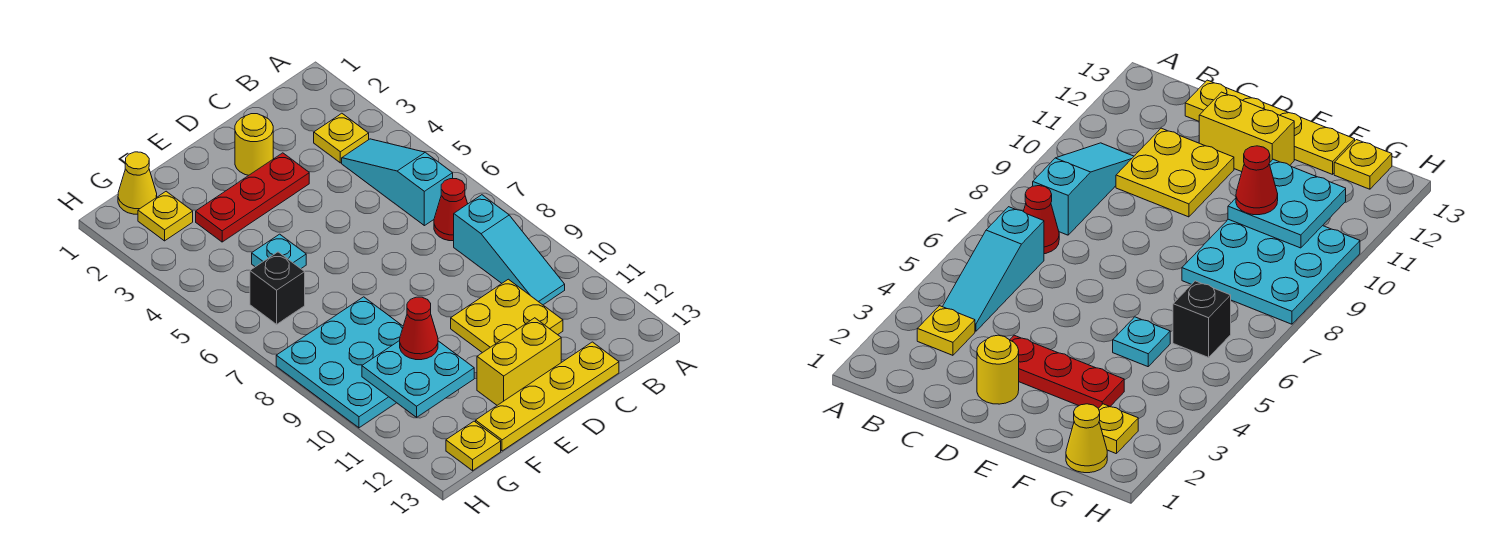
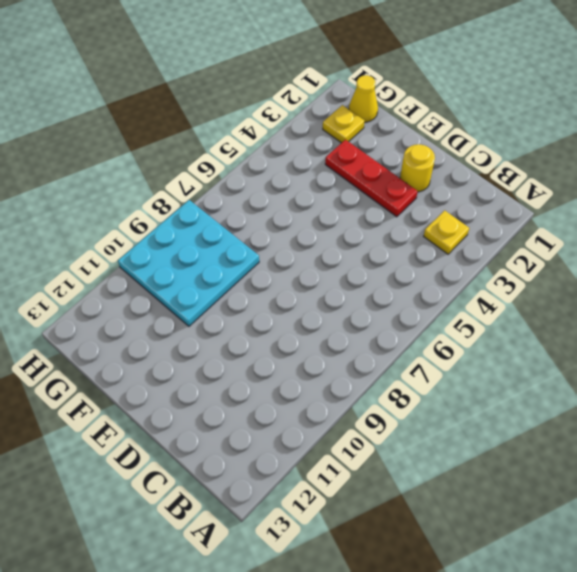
none -> cyan slope B4:B6 level 1 top 6
none -> red cone B7 level 1
none -> cyan slope B8:B10 level 1 top 8

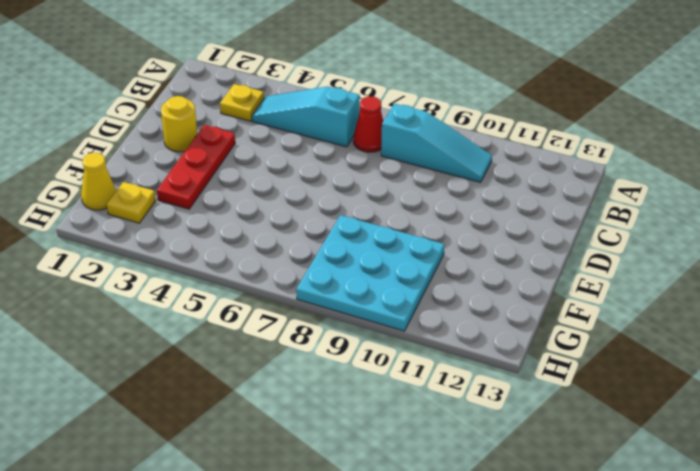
none -> yellow plate C10:D11 level 1
none -> yellow plate C13:F13 level 1
none -> yellow brick D12:E12 level 1

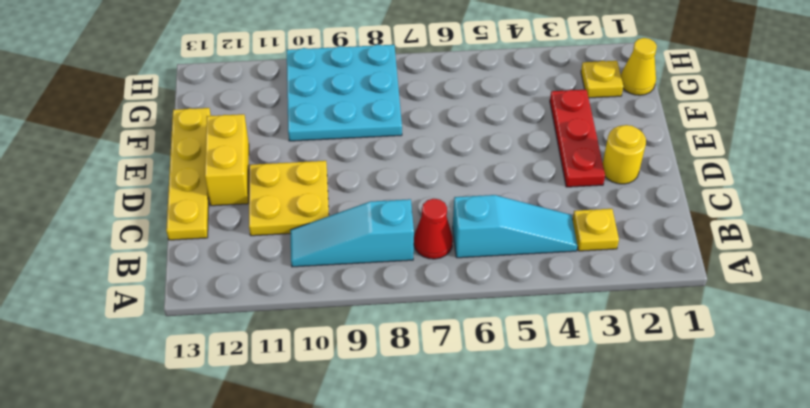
none -> cyan plate F5 level 1
none -> black brick G6 level 1
none -> yellow plate G13 level 1

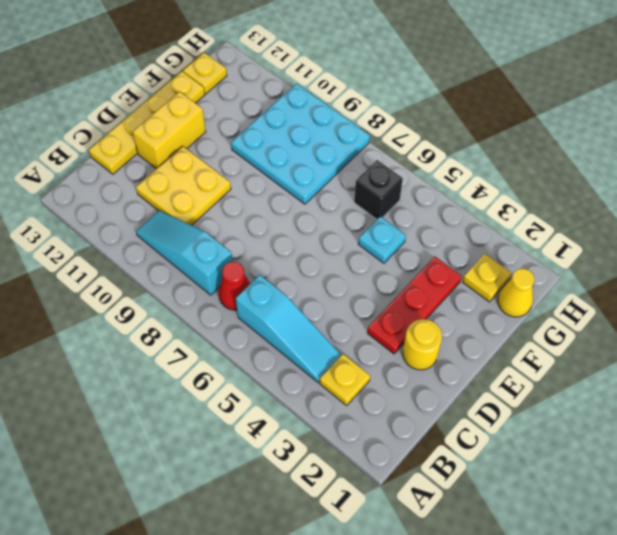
none -> cyan plate F10:G11 level 2
none -> red cone F10 level 3

